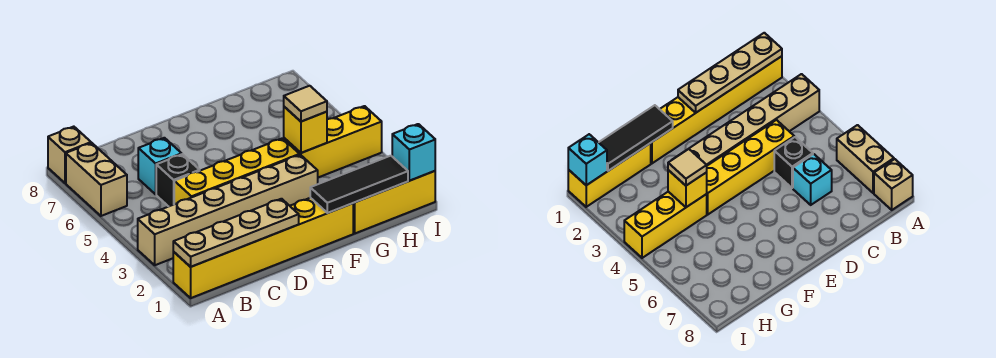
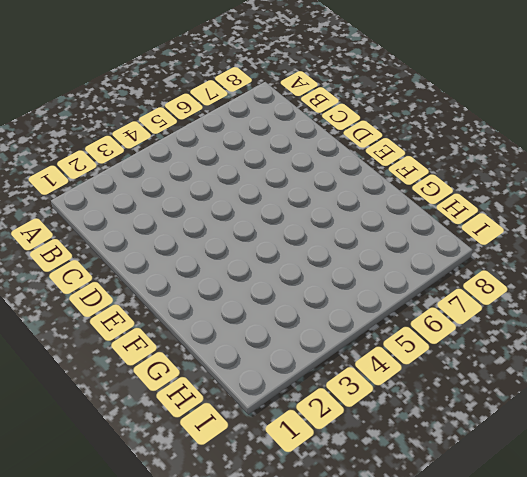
none -> yellow brick A1:F1 level 1
none -> tan brick A3:F3 level 1
none -> tan brick A6:A7 level 1

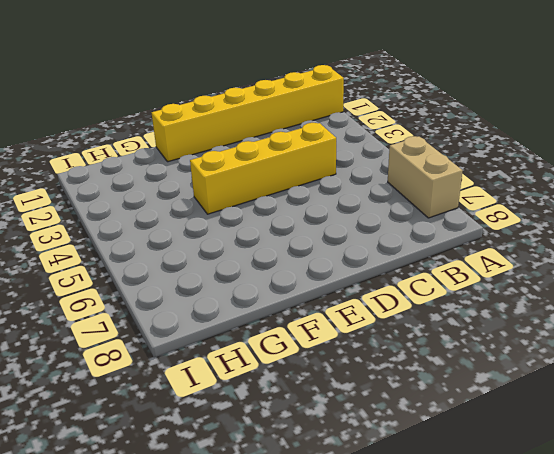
none -> tan brick A3:F3 level 1
none -> tan brick A8 level 1
none -> black brick C5 level 1

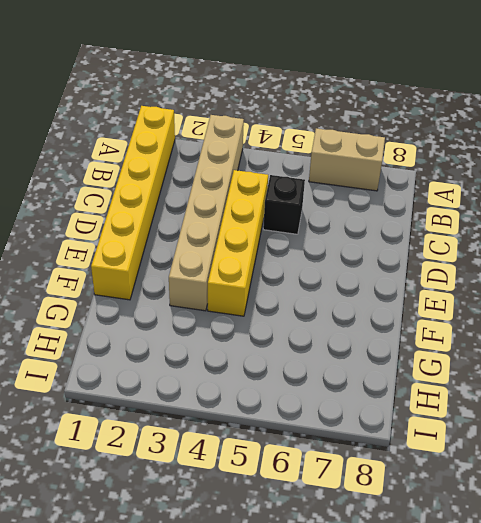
none -> tan brick A8 level 1
none -> cyan brick C6 level 1
none -> yellow brick G1:I1 level 1

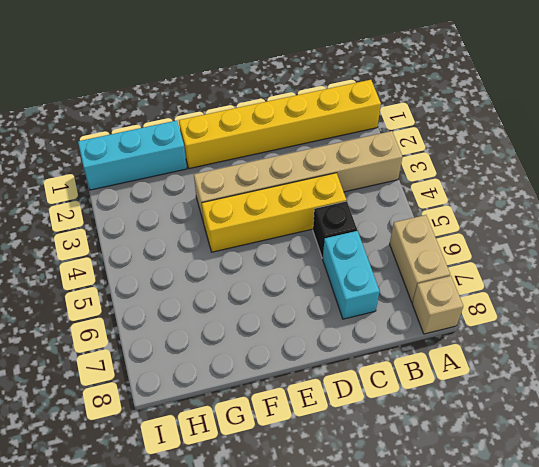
cyan brick C6:C7 level 1 -> cyan brick C6 level 1
cyan brick G1:I1 level 1 -> yellow brick G1:I1 level 1
none -> yellow brick G4:I4 level 1
none -> tan plate A1:D1 level 2
none -> black tile F1:H1 level 2

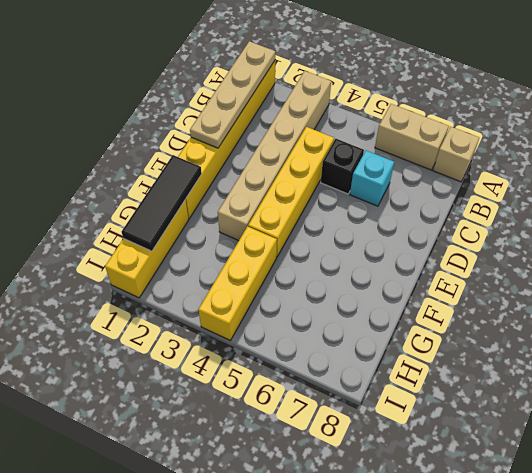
none -> yellow brick G4 level 2
none -> cyan brick I1 level 2
none -> tan tile G4 level 3

